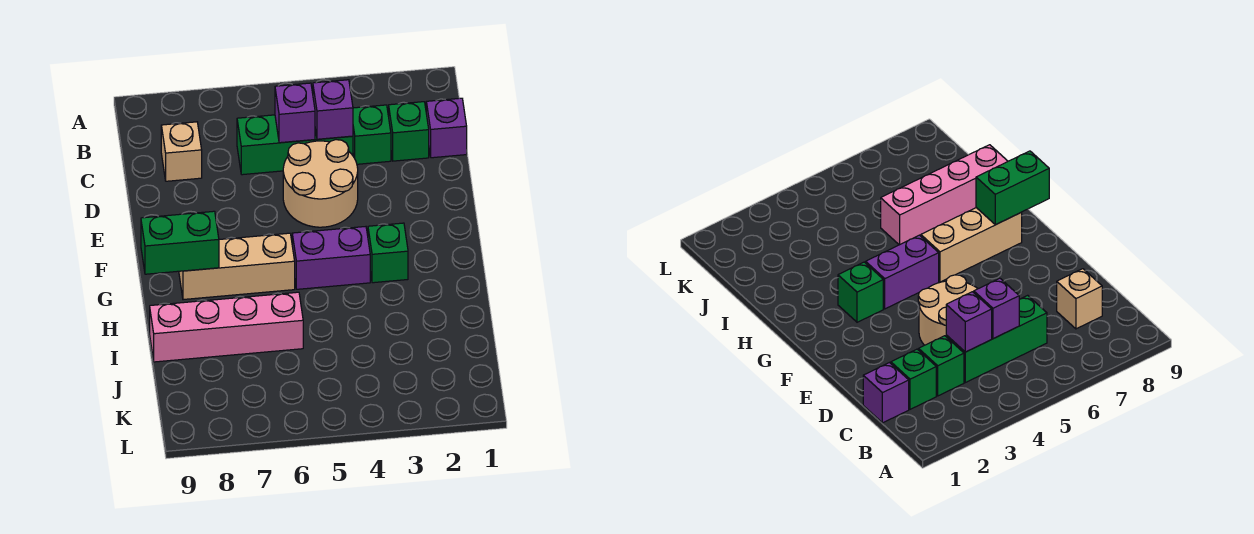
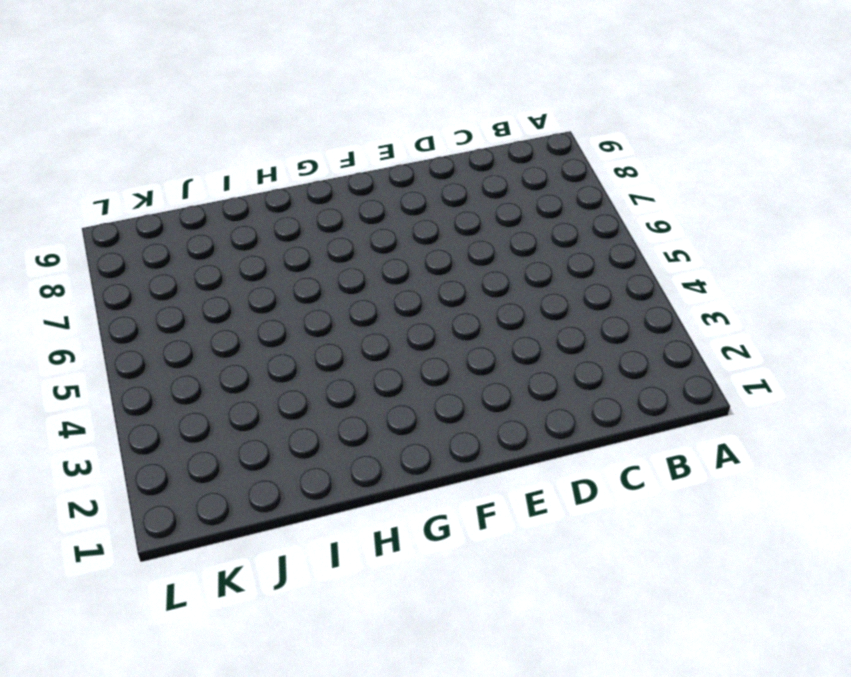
none -> purple brick C1 level 1
none -> green brick C2 level 1
none -> green brick C3 level 1

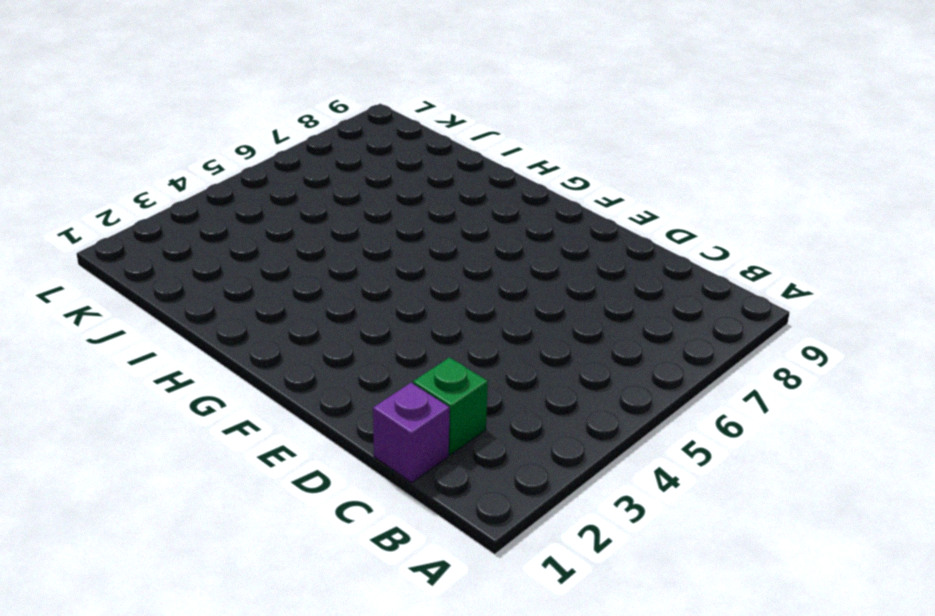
none -> green brick C3 level 1
none -> green brick C4:C6 level 1
none -> tan brick C8 level 1

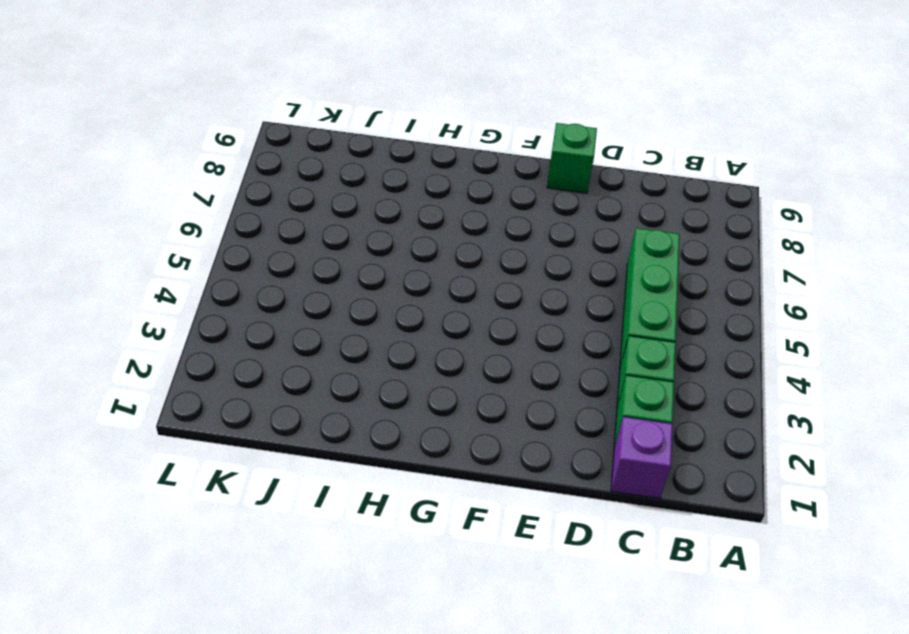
green brick E9 level 1 -> green brick G3 level 1
none -> tan brick C8 level 1
none -> tan round brick D4:E5 level 1
none -> purple brick G4:G5 level 1

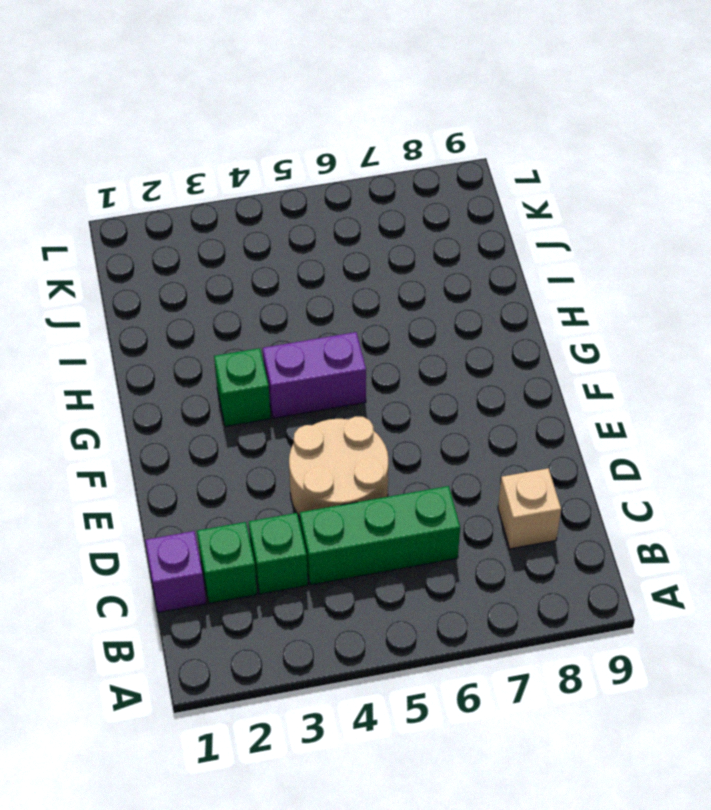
none -> tan brick G6:G8 level 1
none -> pink brick I6:I9 level 1
none -> purple brick C4 level 2

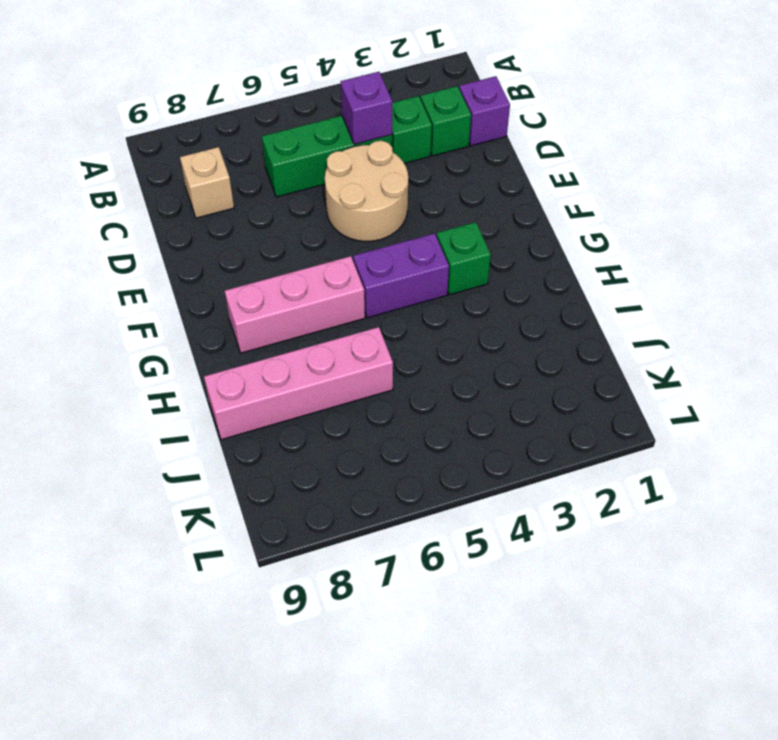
pink brick G6:G8 level 1 -> tan brick G6:G8 level 1
none -> purple brick C5 level 2
none -> green brick G8:G9 level 2

